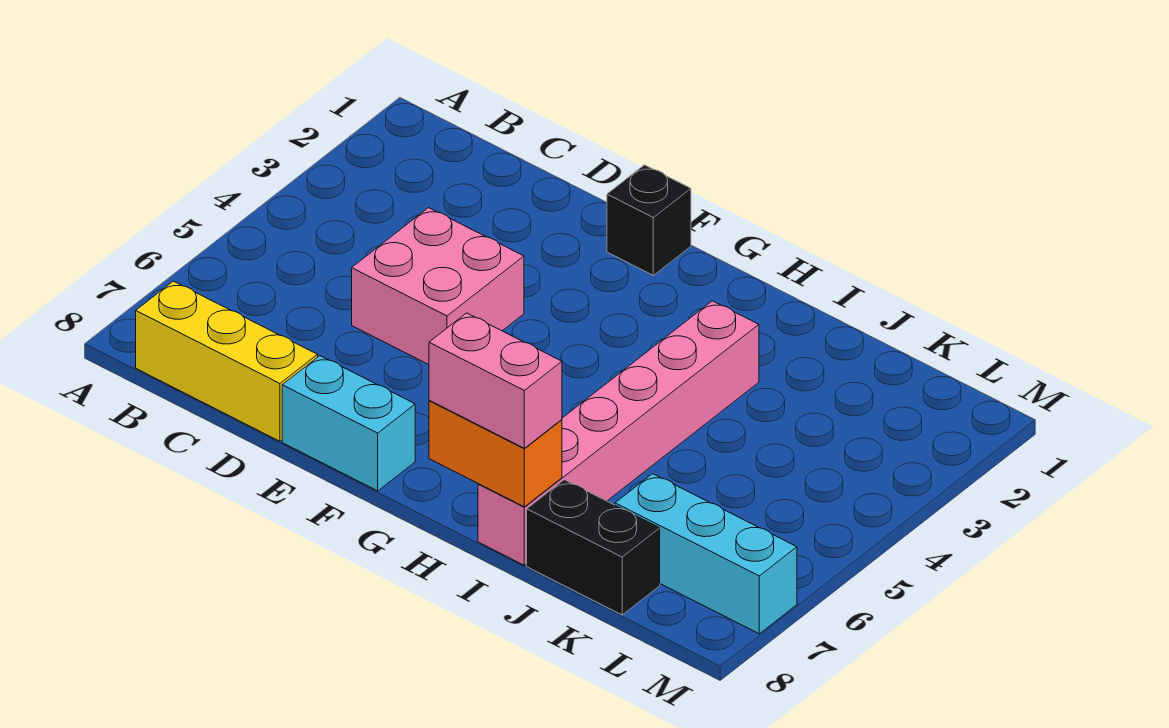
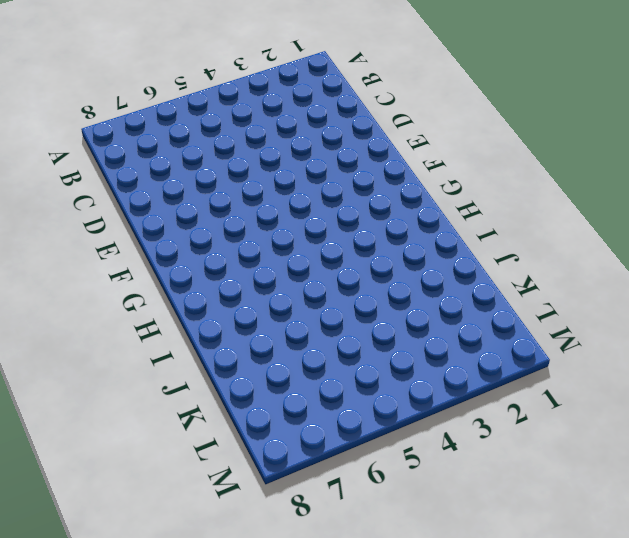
none -> yellow brick B8:D8 level 1
none -> pink brick D4:E5 level 1

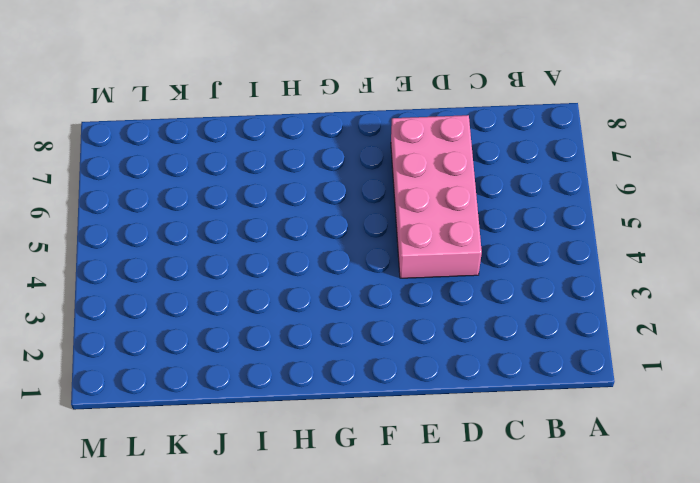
pink brick D4:E7 level 1 -> pink brick D4:E5 level 1
none -> yellow brick B8:D8 level 1
none -> cyan brick E8:F8 level 1

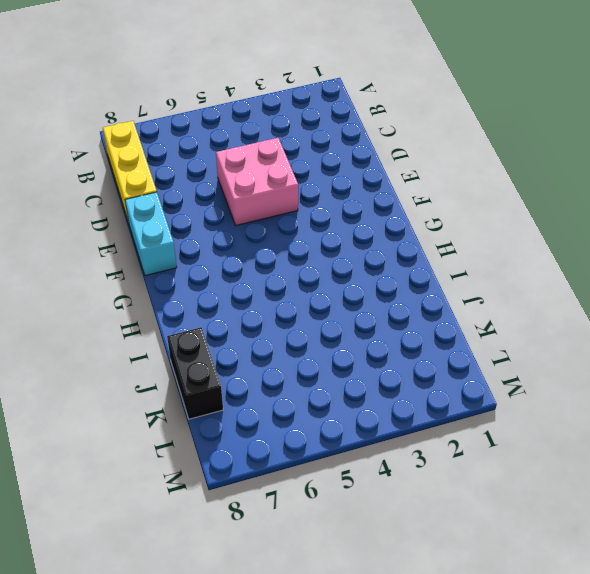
none -> black brick F1 level 1
none -> pink brick I3:I8 level 1

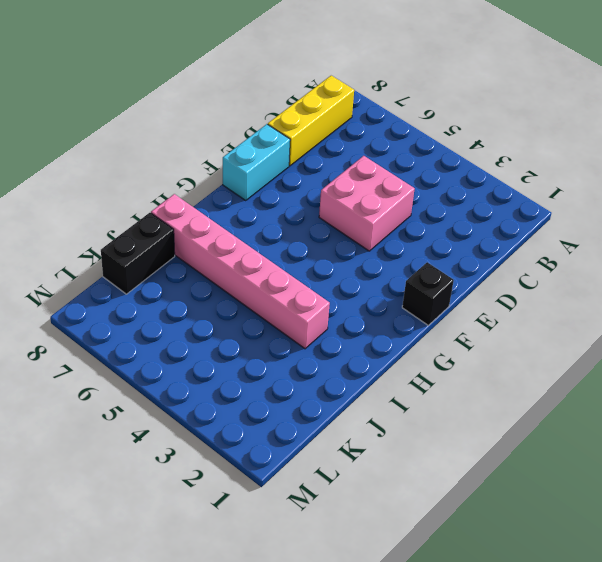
none -> cyan brick K7:M7 level 1
none -> orange brick H8:I8 level 2

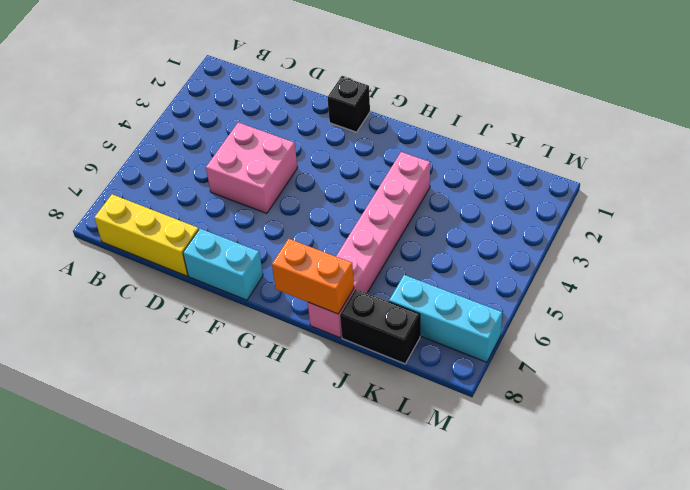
none -> pink brick H8:I8 level 3

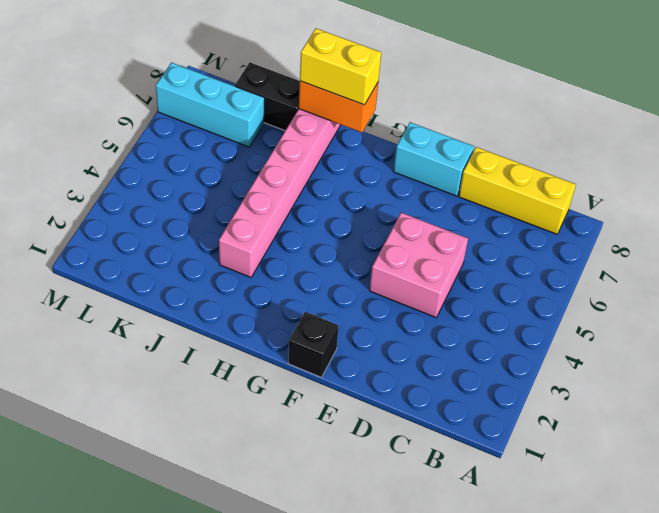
yellow brick H8:I8 level 3 -> pink brick H8:I8 level 3

